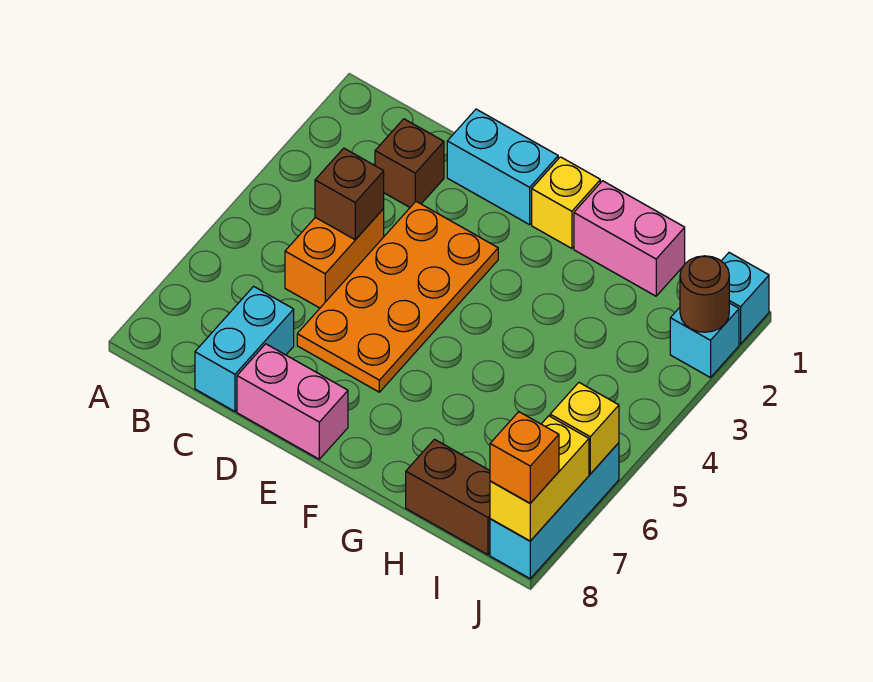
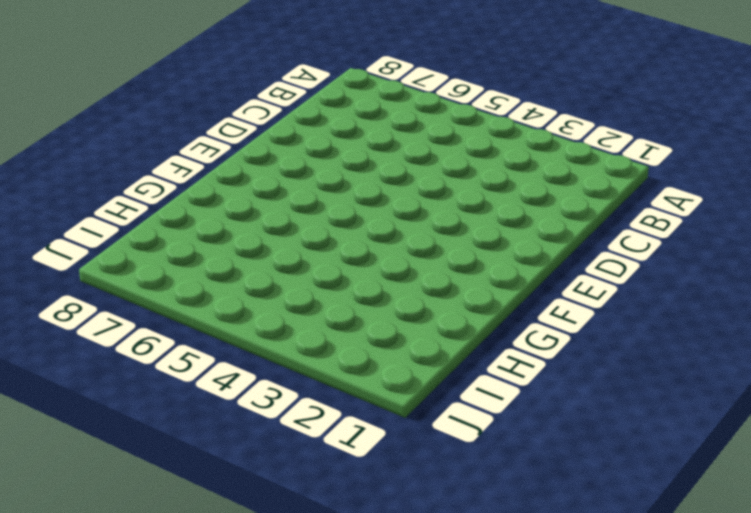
none -> brown brick C2 level 1
none -> orange brick C4:C5 level 1
none -> cyan brick C7:C8 level 1

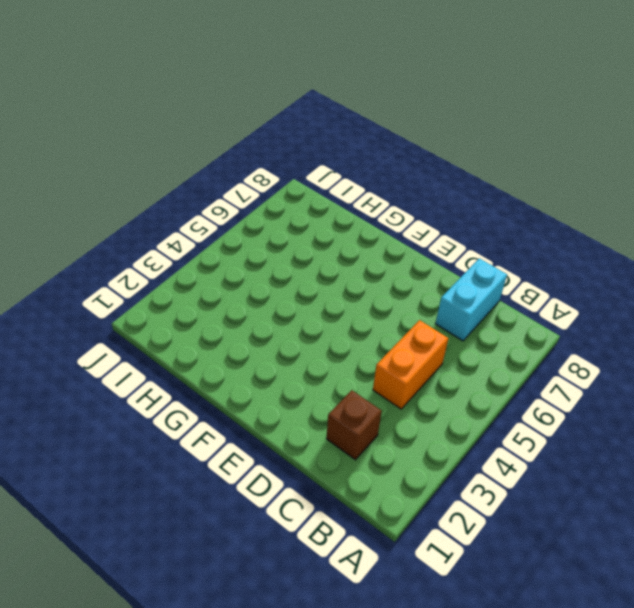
none -> cyan brick D1:E1 level 1
none -> orange plate D3:E6 level 1
none -> pink brick D8:E8 level 1

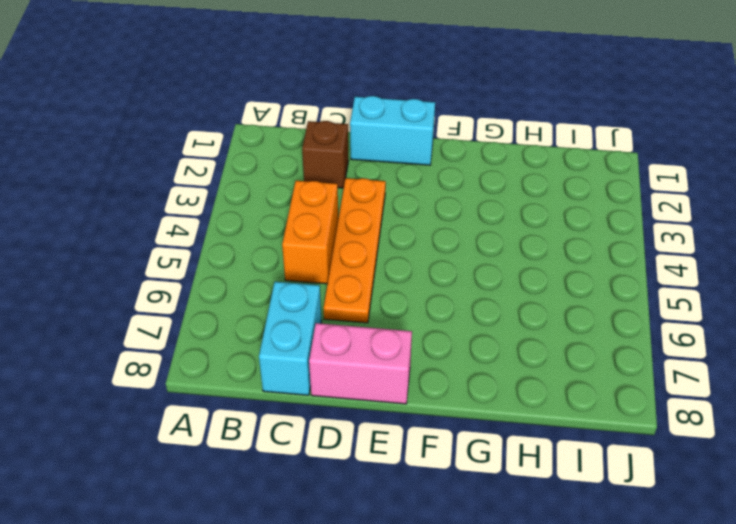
orange plate D3:D6 level 1 -> orange plate D3:E6 level 1
none -> yellow brick F1 level 1
none -> pink brick G1:H1 level 1
none -> brown brick H8:I8 level 1

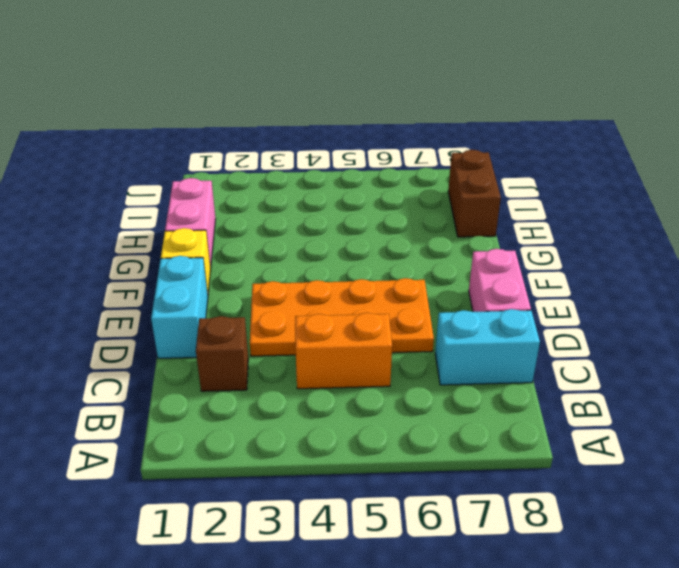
none -> cyan brick J1 level 1
none -> cyan brick J2 level 1
none -> cyan brick J6:J8 level 1

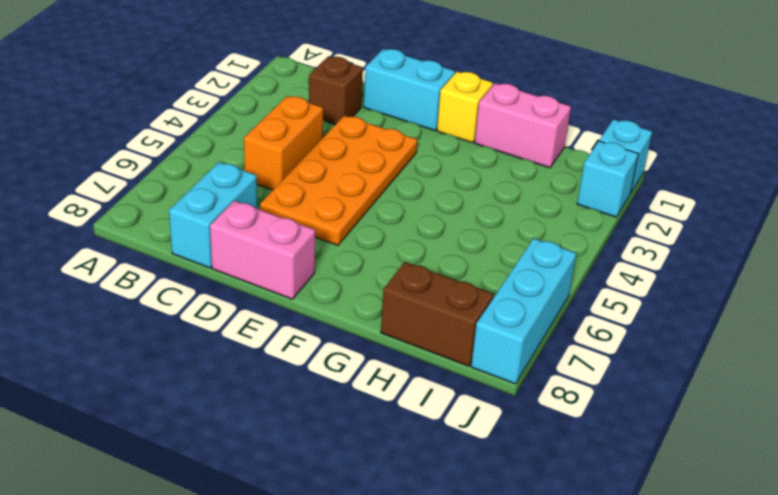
none -> brown brick C4 level 2
none -> brown round brick J2 level 2
none -> yellow brick J6 level 2

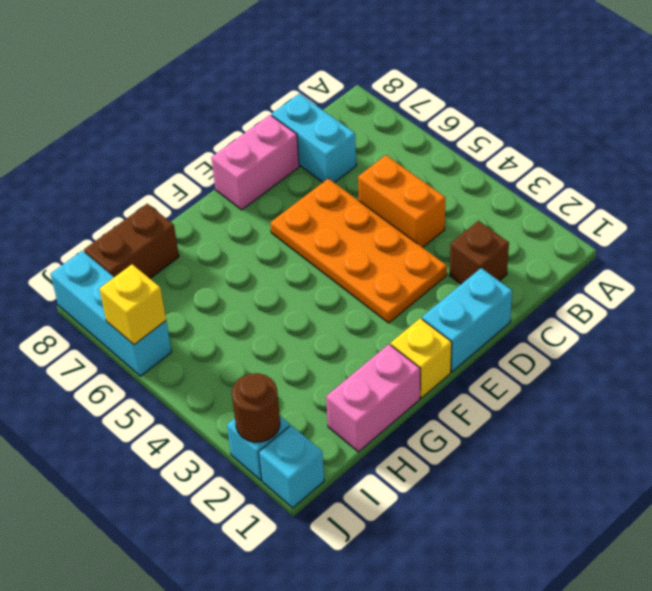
none -> brown brick C4 level 2
none -> yellow brick J7:J8 level 2
none -> orange brick J8 level 3

